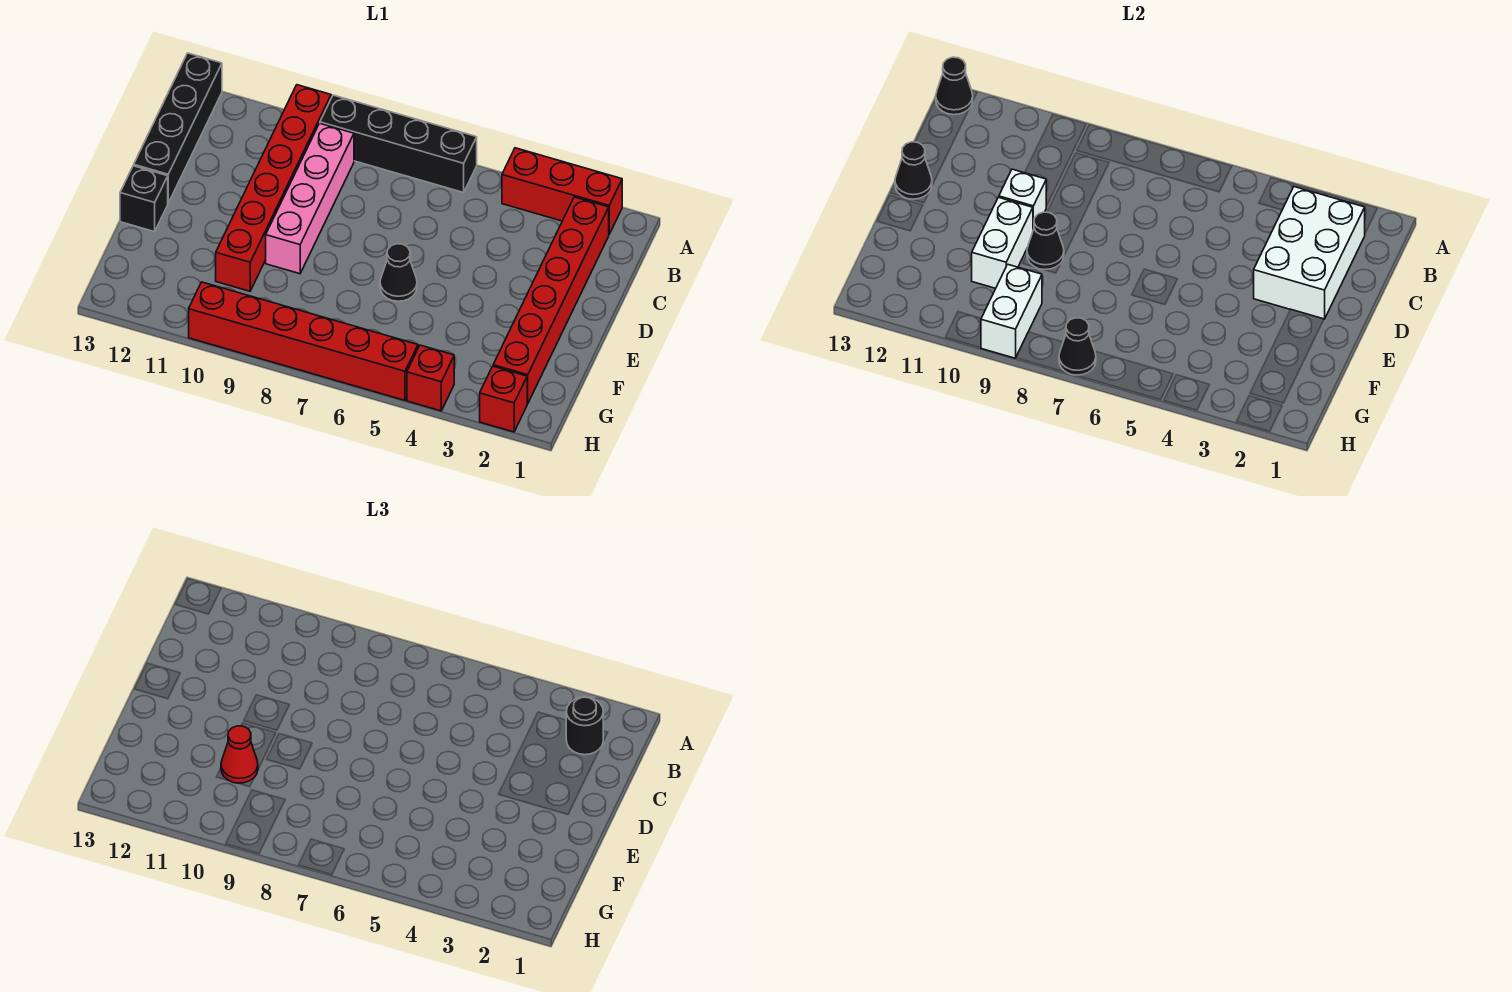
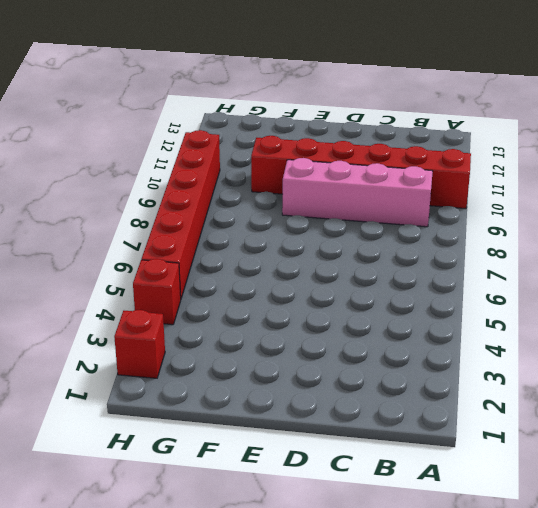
none -> red brick A2:A4 level 1
none -> black brick A6:A9 level 1
none -> black brick A13:D13 level 1

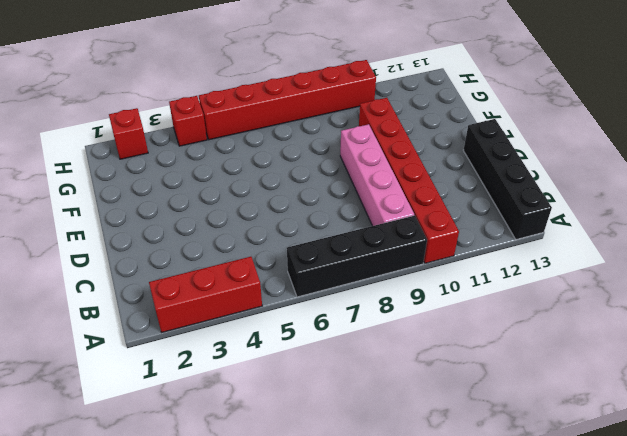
none -> red brick B2:G2 level 1
none -> black cone E6 level 1
none -> black brick E13 level 1

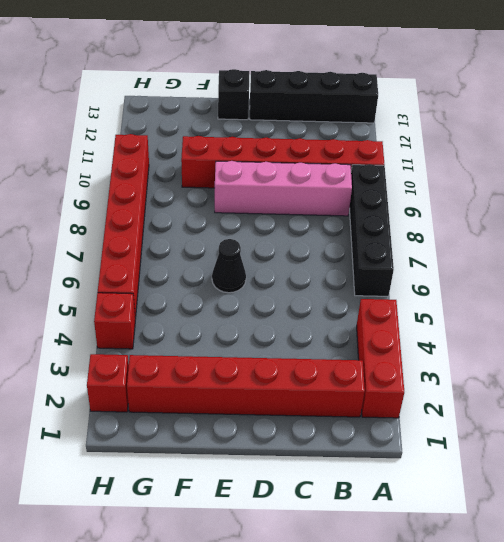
none -> black cone A13 level 2
none -> white brick B2:D3 level 2
none -> white brick D10 level 2

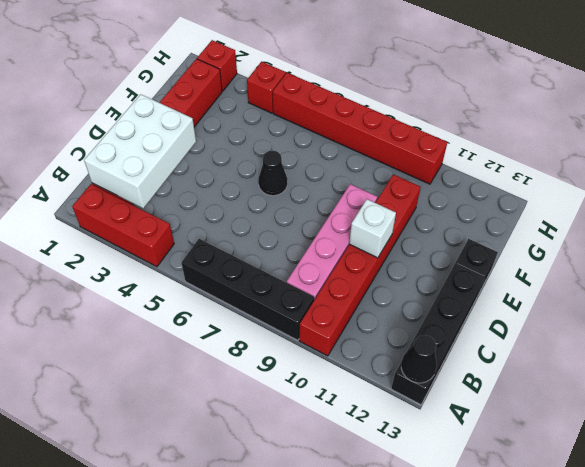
none -> black cone D13 level 2
none -> black cone E9 level 2
none -> white brick E10:F10 level 2

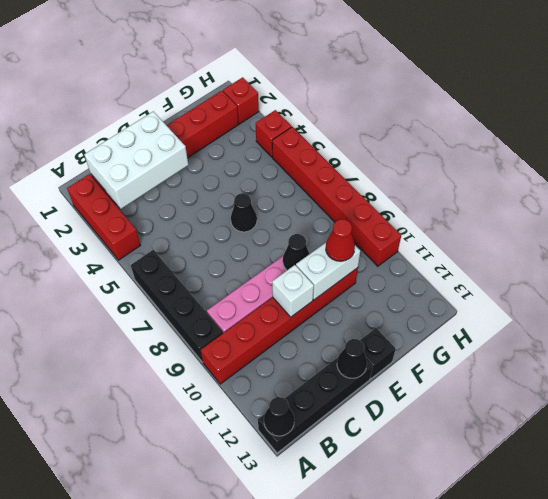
none -> white brick G9:H9 level 2
none -> black cone H7 level 2
none -> black round brick B2 level 3

